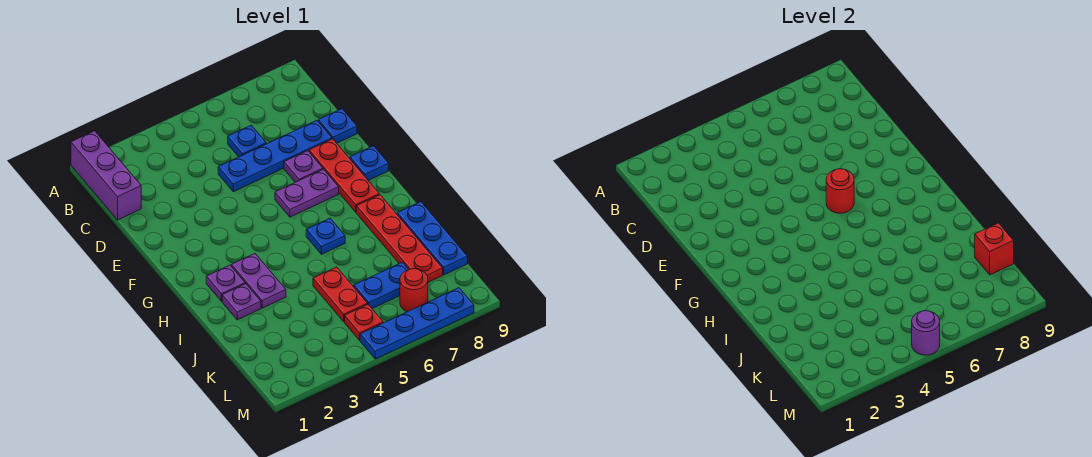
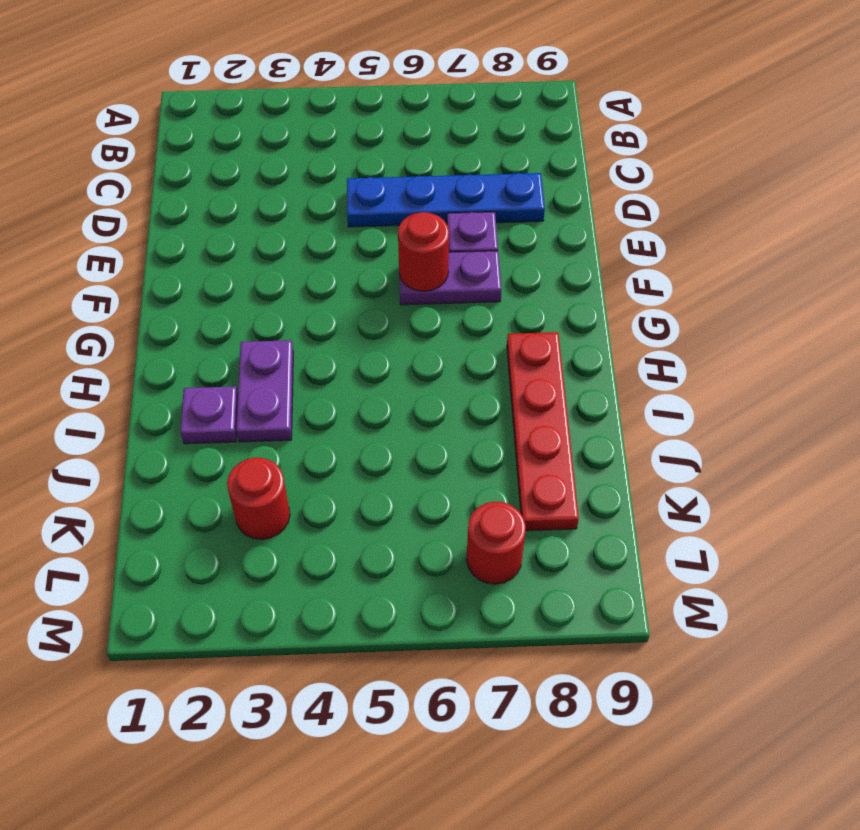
red round brick K3 level 1 -> none
none -> purple brick A1:C1 level 1
none -> blue plate C6 level 1
none -> blue plate D9 level 1

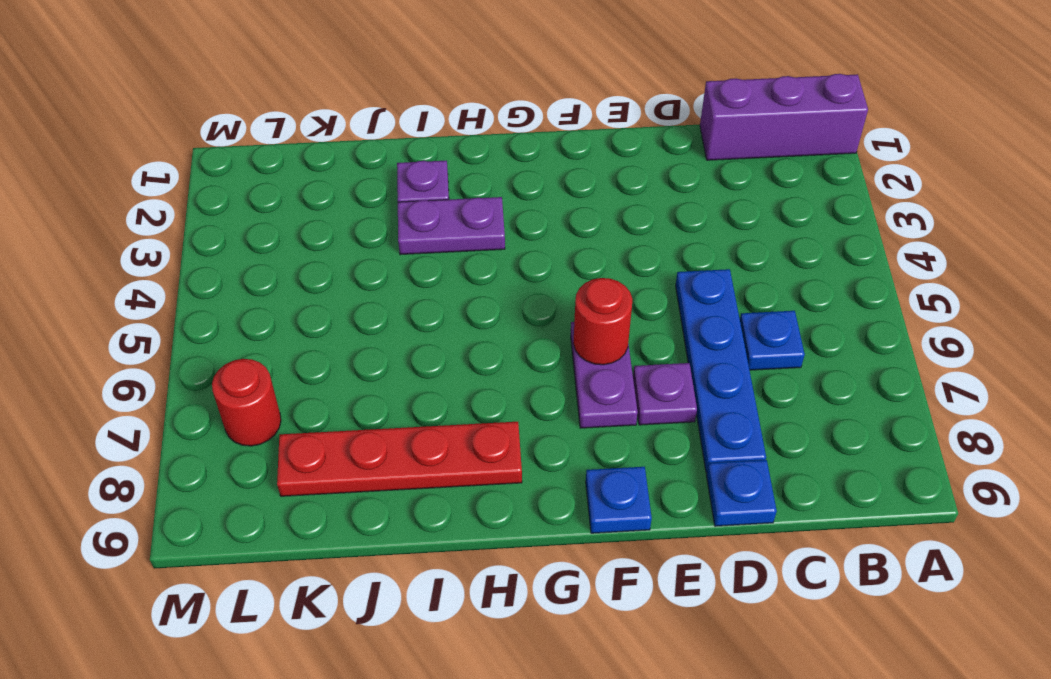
none -> red plate E8:G8 level 1
none -> purple plate H2 level 1
none -> blue plate H6 level 1

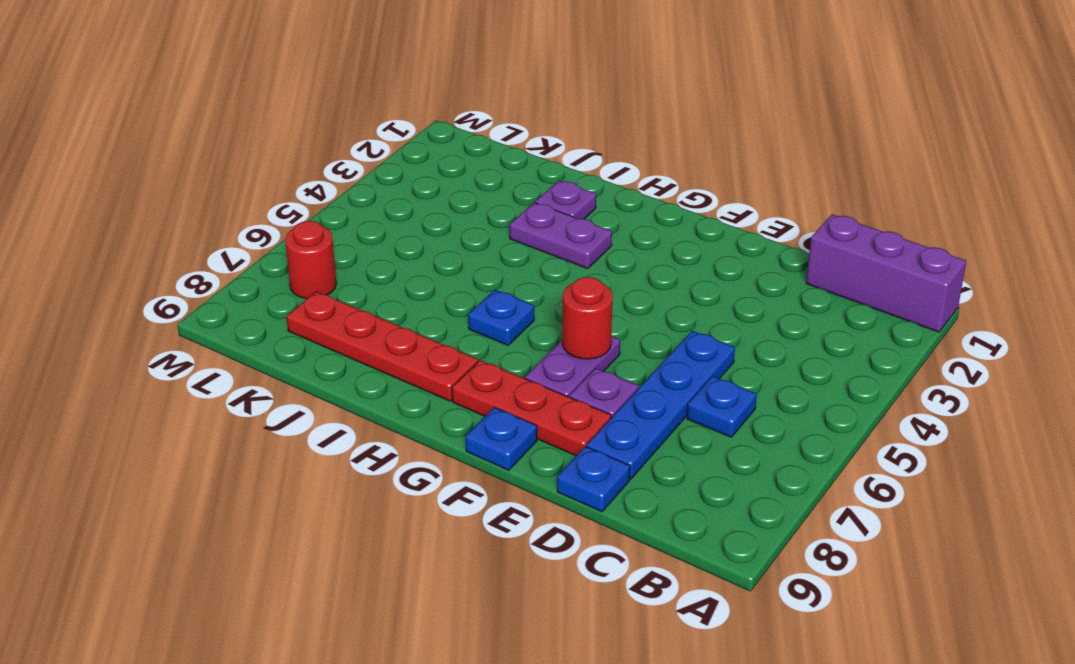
none -> purple plate H2 level 1
none -> blue plate I9:K9 level 1
none -> red plate J5:K5 level 1

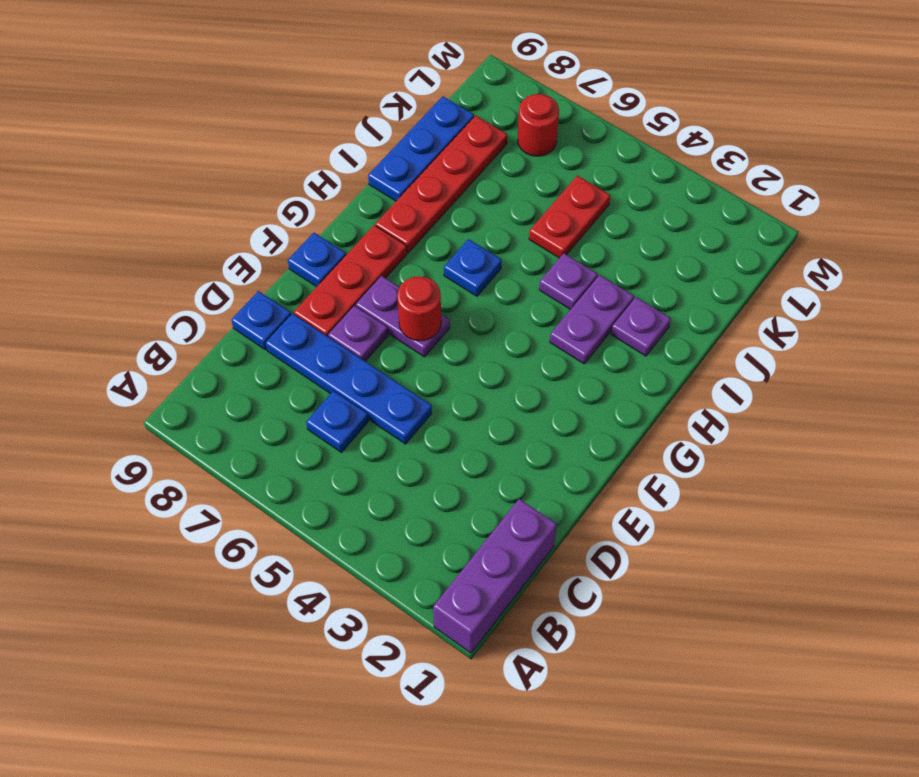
purple plate I4 level 1 -> purple plate H2 level 1
none -> blue plate K6:K7 level 1
none -> red plate L5 level 1
none -> blue plate M5:M8 level 1

